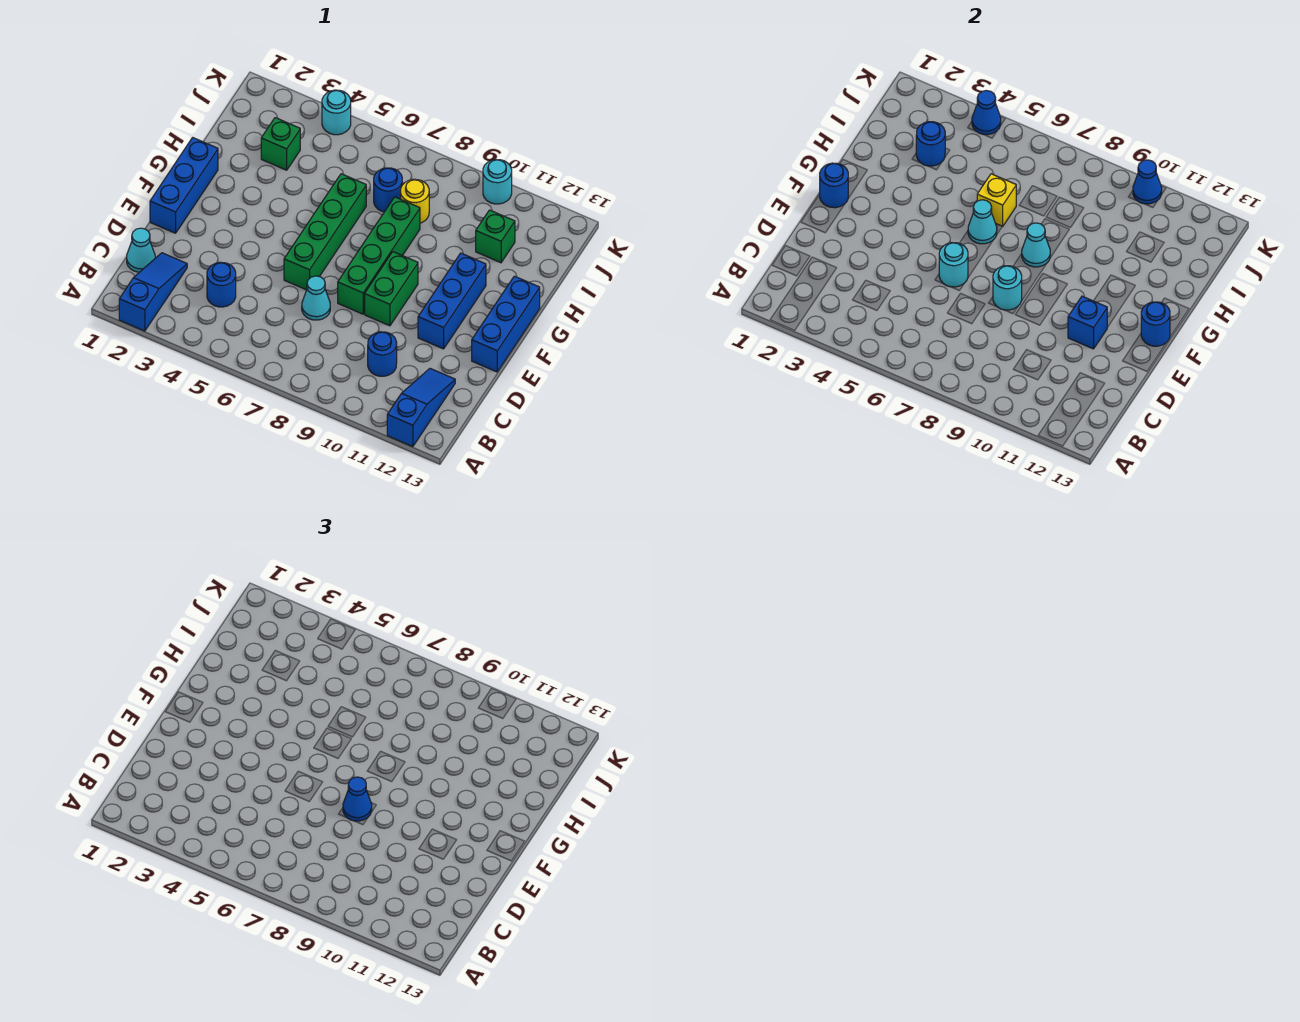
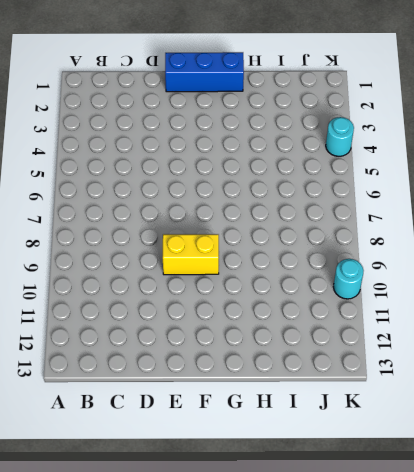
yellow brick E9:F9 level 1 -> green brick E9:F9 level 1
none -> blue slope A2:C2 level 1 top A
none -> blue slope A12:C12 level 1 top A
none -> cyan cone C1 level 1
none -> blue round brick C4 level 1

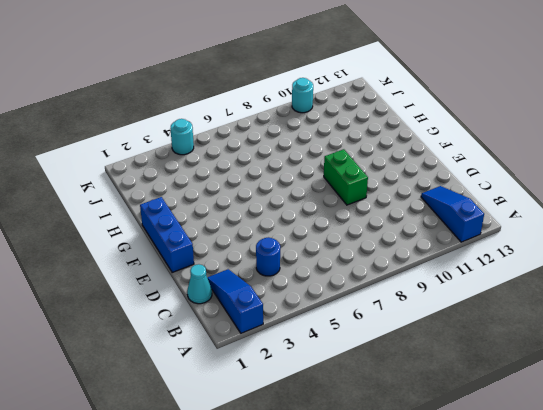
none -> blue round brick C10 level 1
none -> cyan cone D7 level 1
none -> green brick E6:H6 level 1
none -> green brick E8:H8 level 1

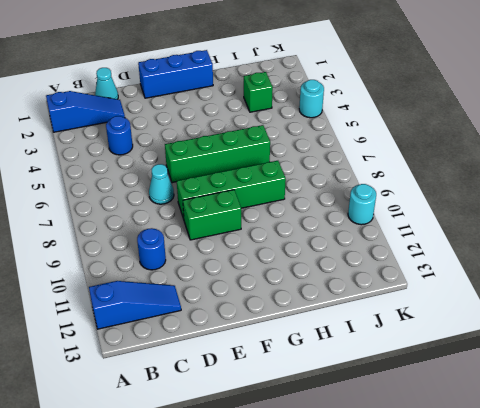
none -> blue brick E11:G11 level 1
none -> blue brick E13:G13 level 1
none -> blue round brick I7 level 1
none -> yellow round brick I8 level 1

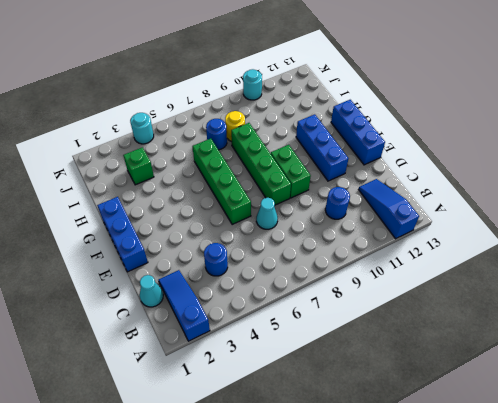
none -> green brick I11 level 1
none -> cyan round brick E6 level 2
none -> cyan round brick E8 level 2
none -> blue brick E11 level 2

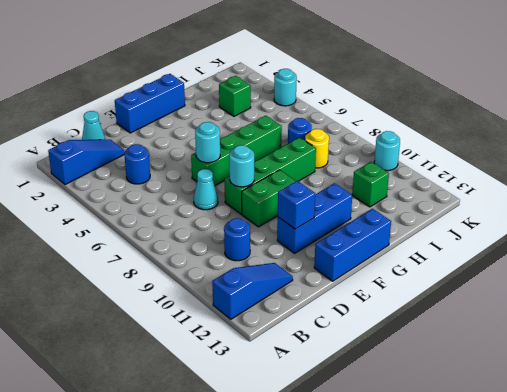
none -> blue round brick F1 level 2
none -> blue round brick F13 level 2
none -> cyan cone G6 level 2
none -> cyan cone G8 level 2

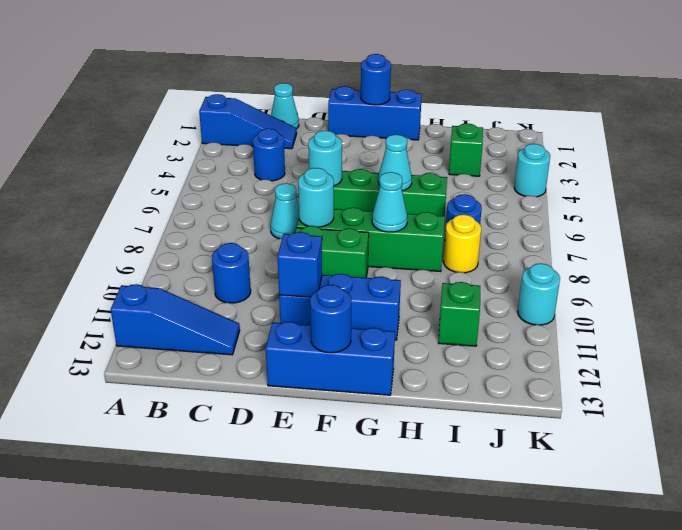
none -> yellow brick H6 level 2
none -> blue round brick I3 level 2
none -> blue cone K4 level 2
none -> blue cone K10 level 2

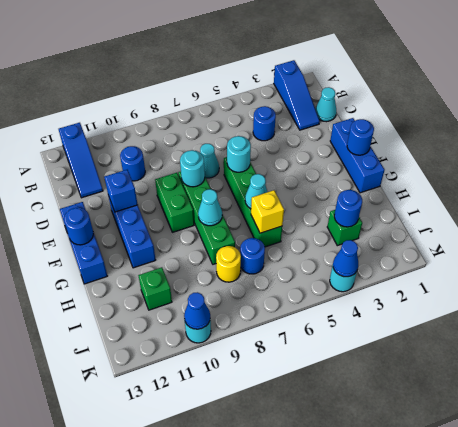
none -> blue cone E8 level 3

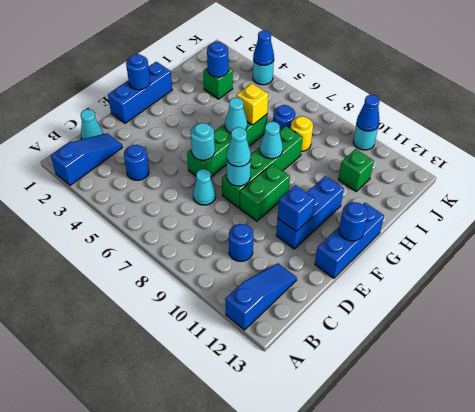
cyan cone E8 level 3 -> blue cone E8 level 3

